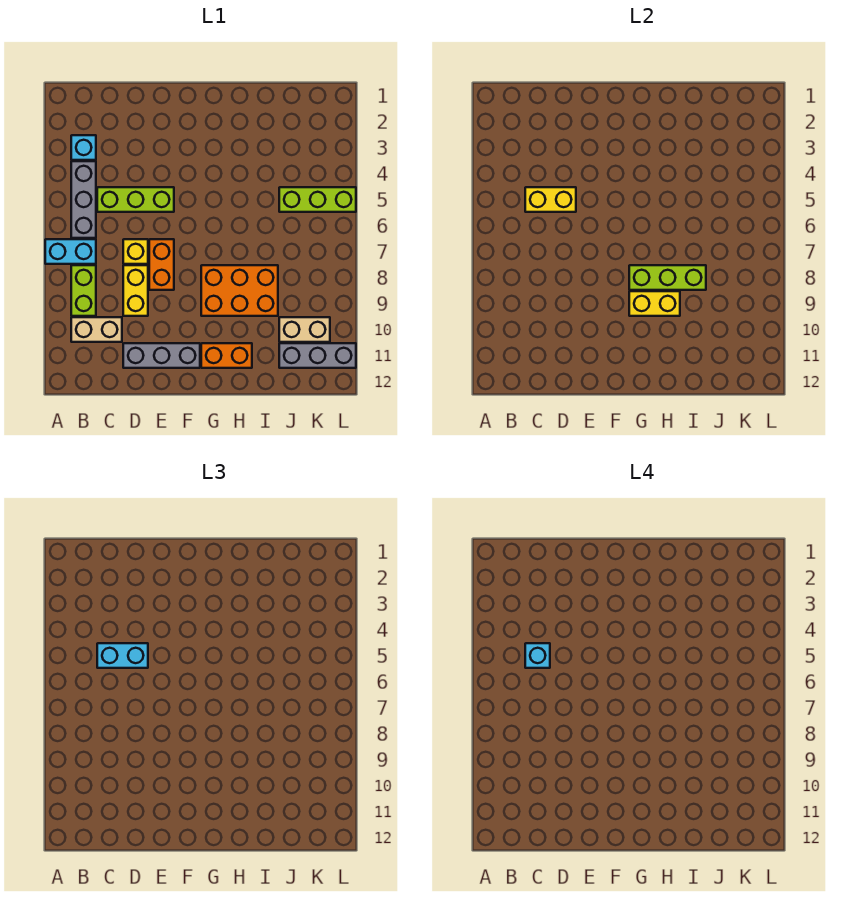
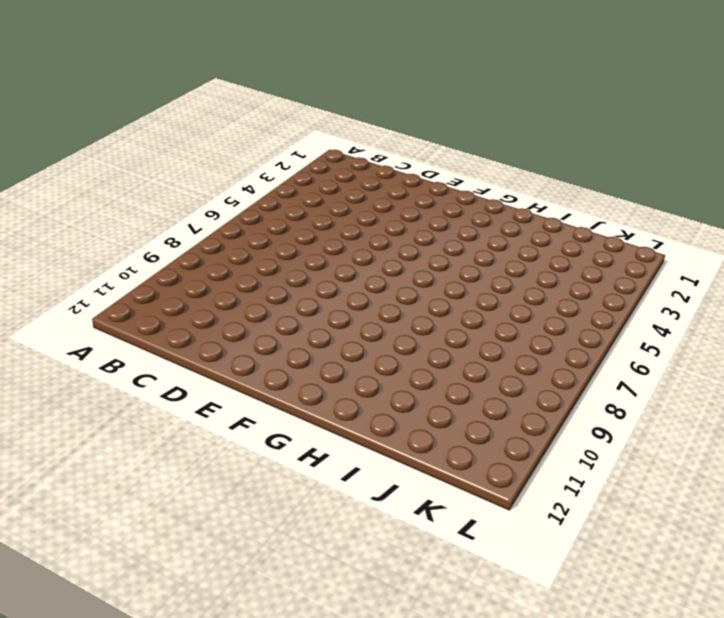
none -> cyan brick A7:B7 level 1
none -> cyan brick B3 level 1
none -> grey brick B4:B6 level 1

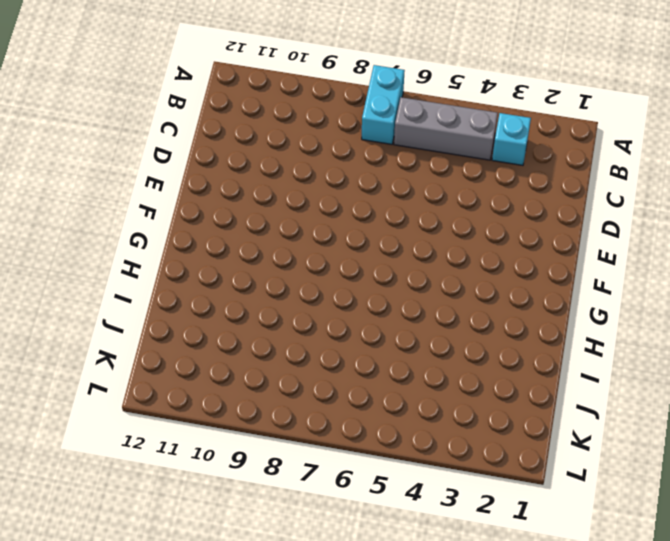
none -> lime brick B8:B9 level 1
none -> tan brick B10:C10 level 1
none -> lime brick C5:E5 level 1

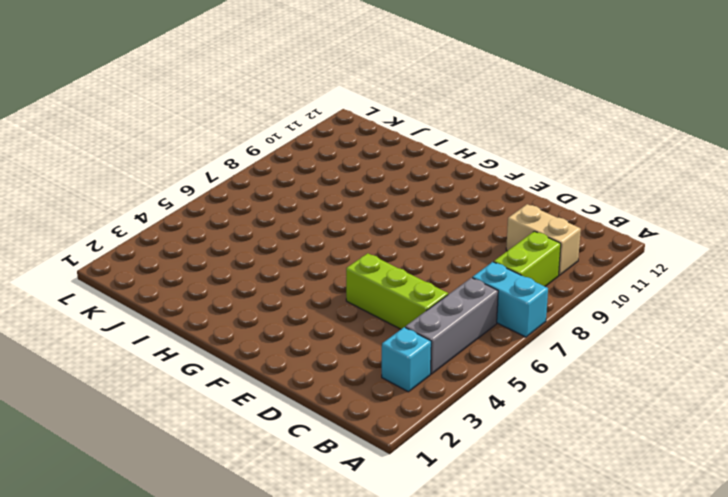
none -> yellow brick D7 level 1
none -> yellow brick D8:D9 level 1
none -> grey brick D11:F11 level 1

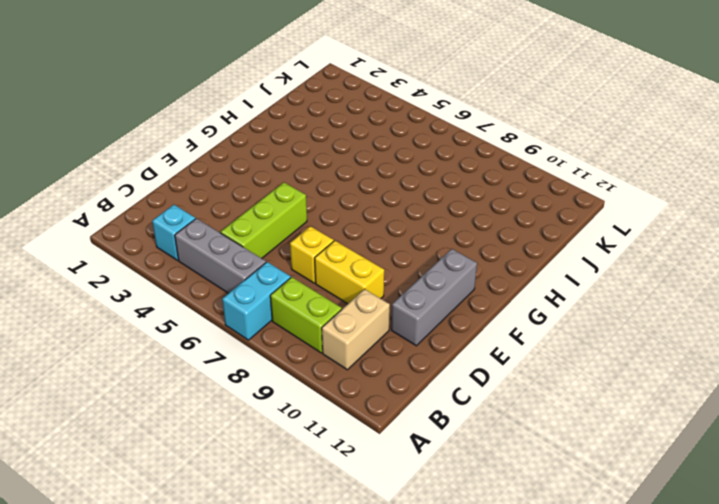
none -> orange brick E7:E8 level 1
none -> orange brick G8:I9 level 1
none -> orange brick G11:H11 level 1

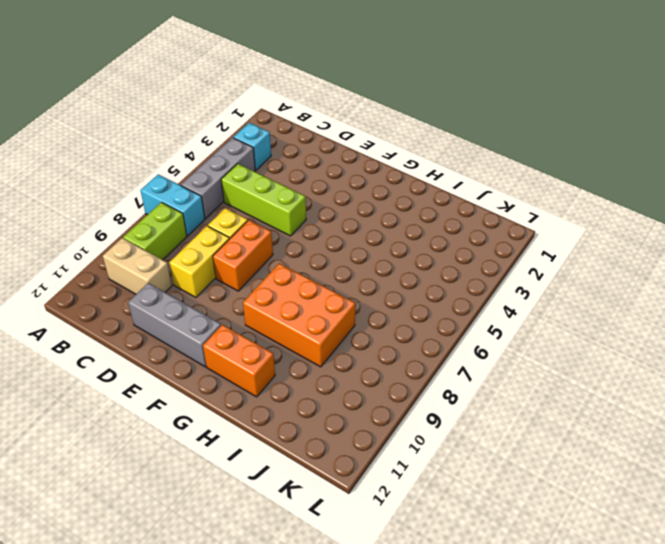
none -> lime brick J5:L5 level 1
none -> tan brick J10:K10 level 1
none -> grey brick J11:L11 level 1

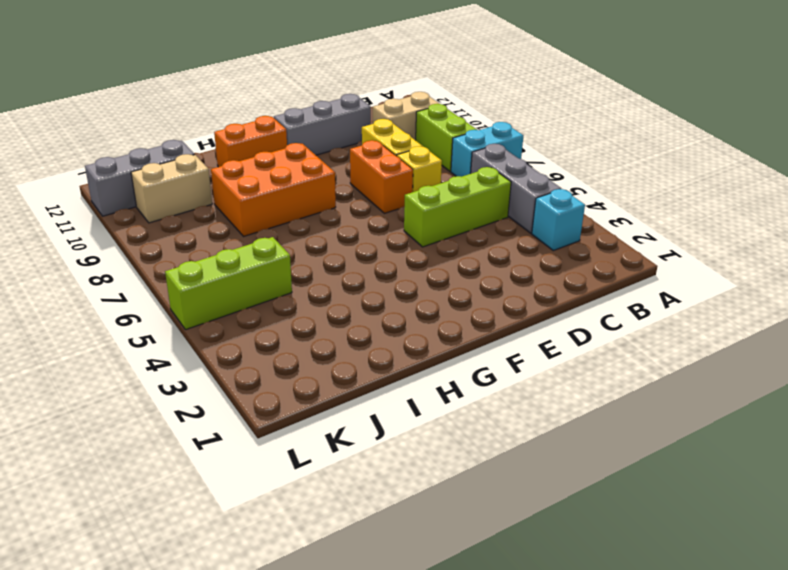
none -> yellow brick C5:D5 level 2
none -> lime brick G8:I8 level 2
none -> yellow brick G9:H9 level 2

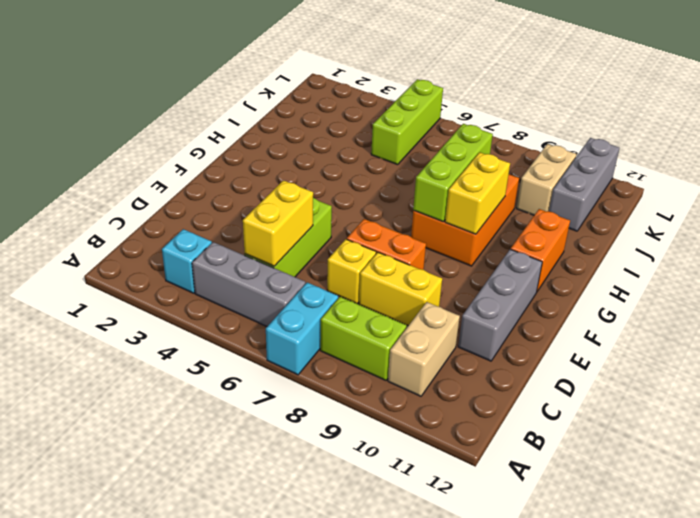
none -> cyan brick C5:D5 level 3
none -> cyan brick C5 level 4

